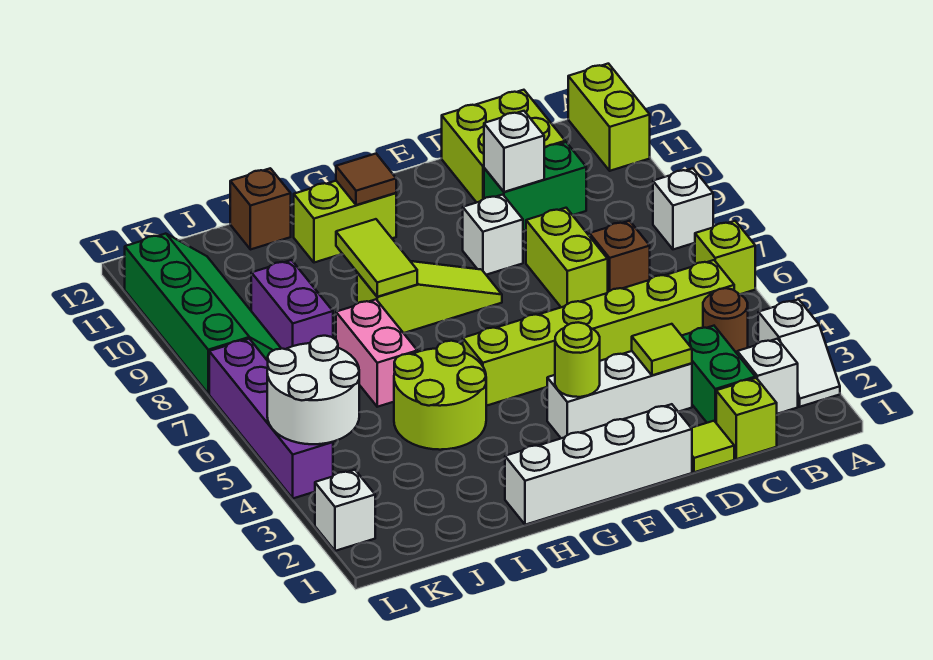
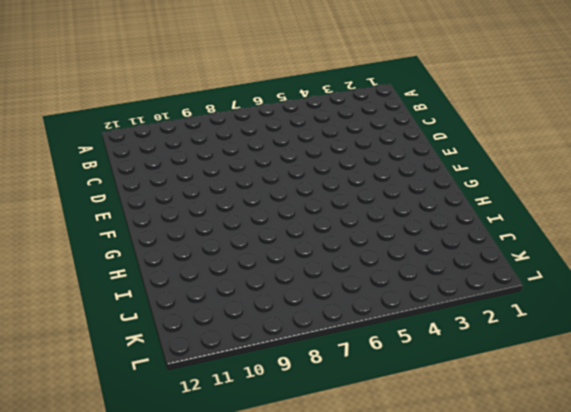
none -> white slope A2:A3 level 1 top 3
none -> lime brick A6 level 1
none -> white brick A8 level 1
none -> lime brick A11:A12 level 1

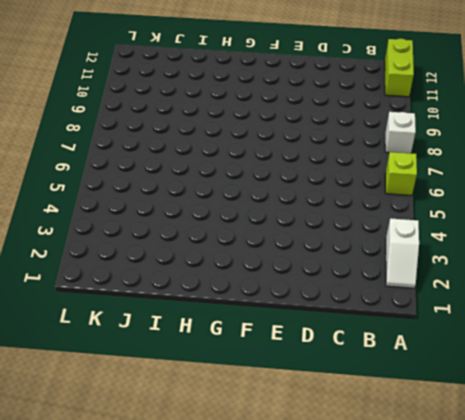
none -> white brick B2 level 1
none -> brown round brick B4 level 1
none -> lime brick B5:G5 level 1
none -> lime brick C1 level 1

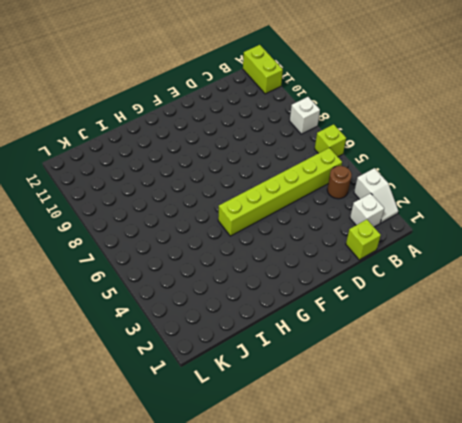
none -> green brick C2:C3 level 1
none -> brown brick C7 level 1
none -> green brick C10:D10 level 1
none -> lime brick C11:D12 level 1

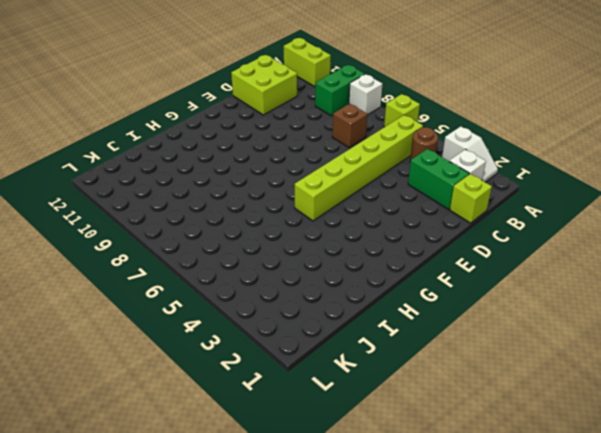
green brick A9:B9 level 1 -> green brick C10:D10 level 1
none -> lime tile D1 level 1
none -> white brick D3:F3 level 1
none -> lime brick D7:D8 level 1
none -> white brick E1:H1 level 1

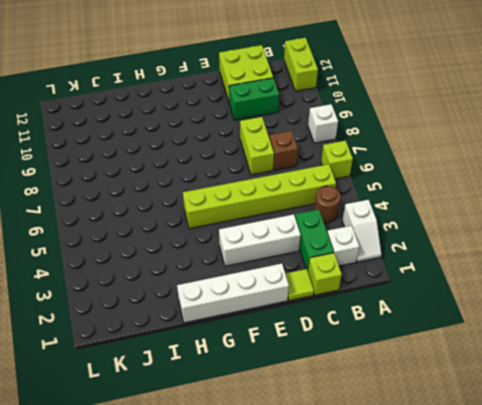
none -> white brick E9 level 1
none -> lime slope F8:H8 level 1 top H
none -> lime brick G11:H11 level 1
none -> lime round brick H4:I5 level 1

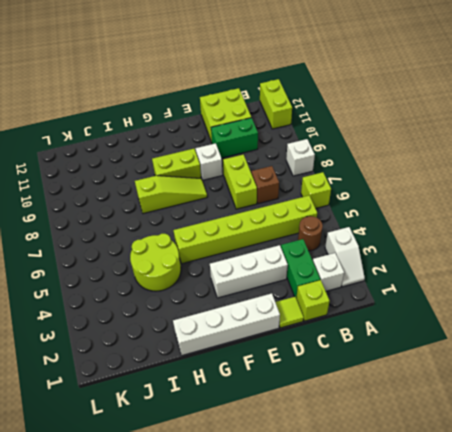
lime brick F9:G9 level 1 -> lime brick G11:H11 level 1
none -> pink brick I6:I7 level 1
none -> brown brick I12 level 1
none -> purple brick J8:J9 level 1
none -> green slope K8:L11 level 1 top L

